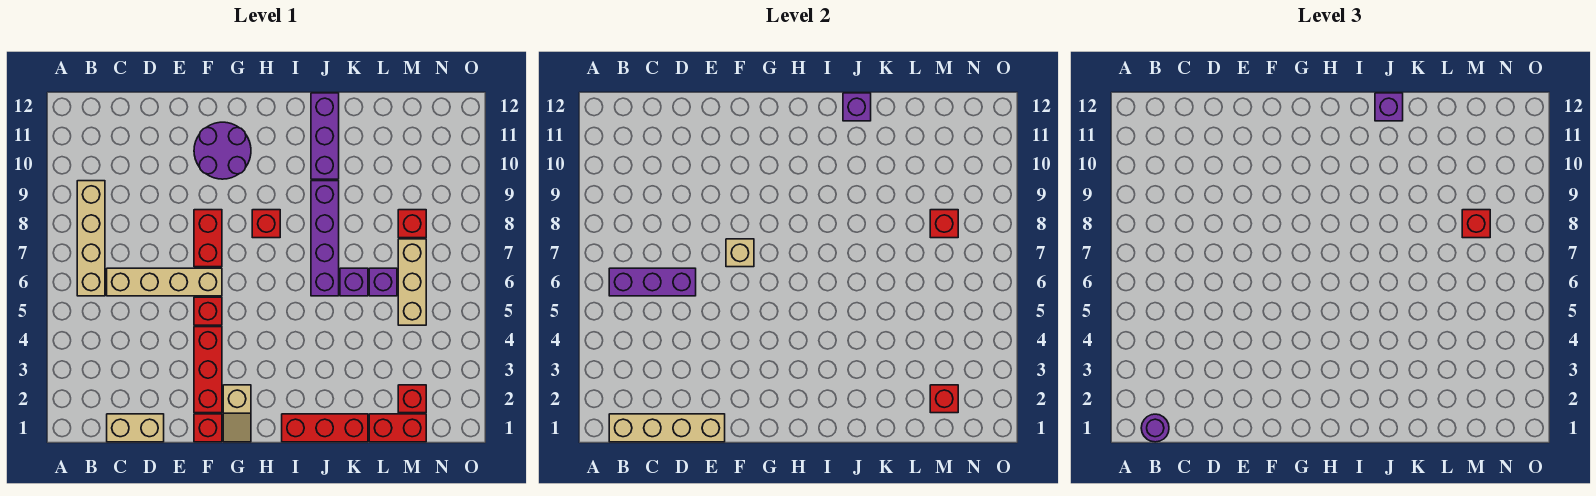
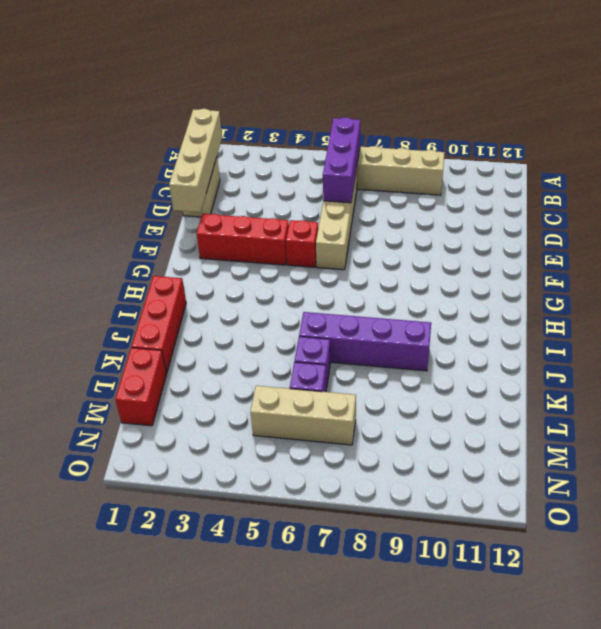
none -> red brick F1 level 1
none -> red brick F7:F8 level 1
none -> purple round brick F10:G11 level 1

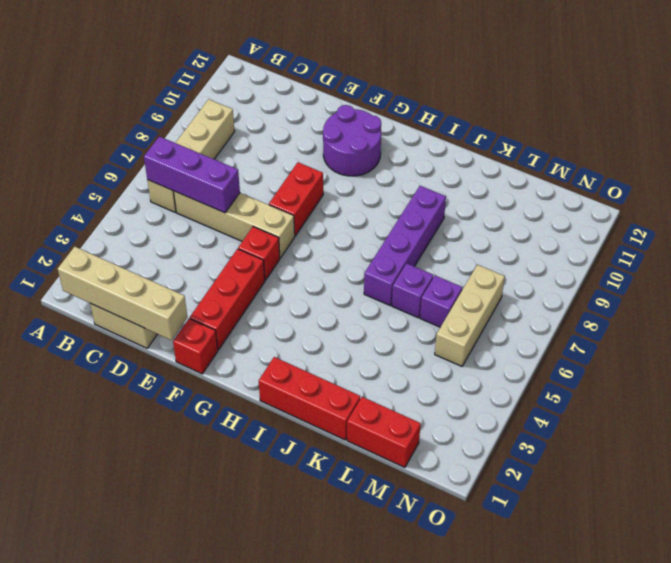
none -> tan slope G1:G2 level 1 top 2
none -> red brick H8 level 1
none -> purple brick J10:J12 level 1

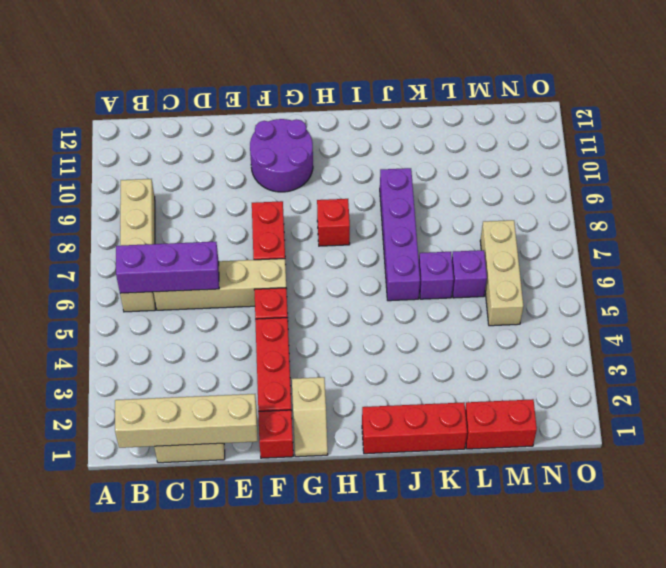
none -> purple brick J10:J12 level 1
none -> red brick M2 level 1
none -> red brick M8 level 1

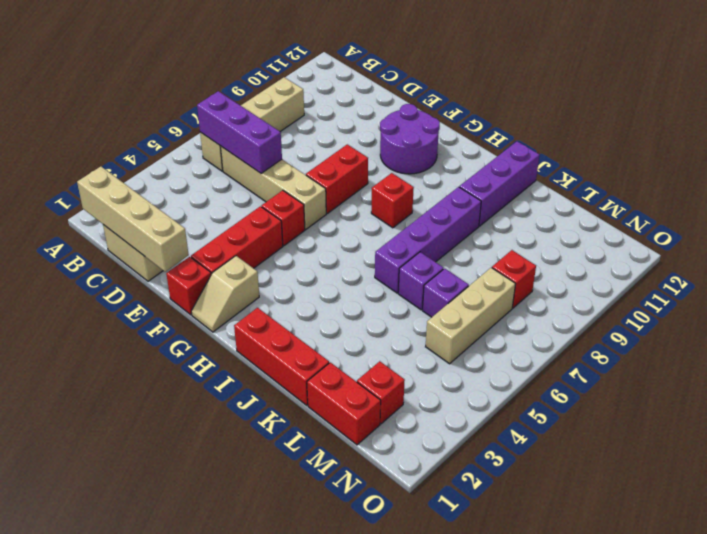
none -> tan brick F7 level 2
none -> purple brick J12 level 2
none -> red brick M2 level 2

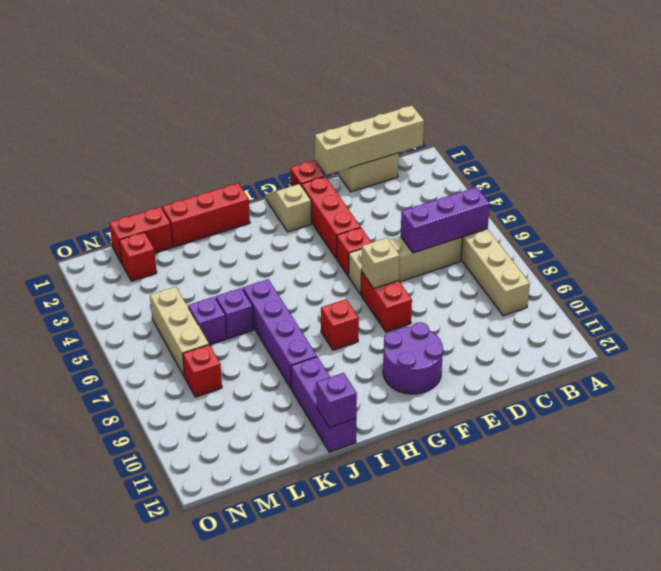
none -> red brick M2 level 2
none -> red brick M8 level 2
none -> purple round brick B1 level 3

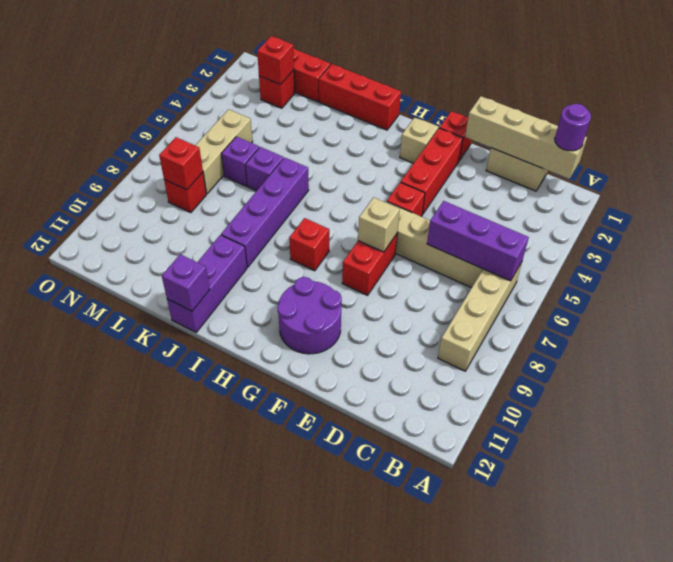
none -> purple brick J12 level 3
none -> red brick M8 level 3

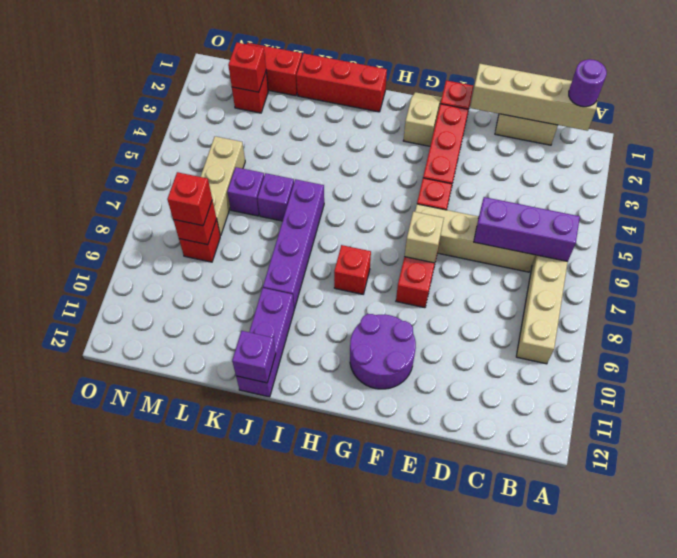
none -> purple brick J12 level 3

